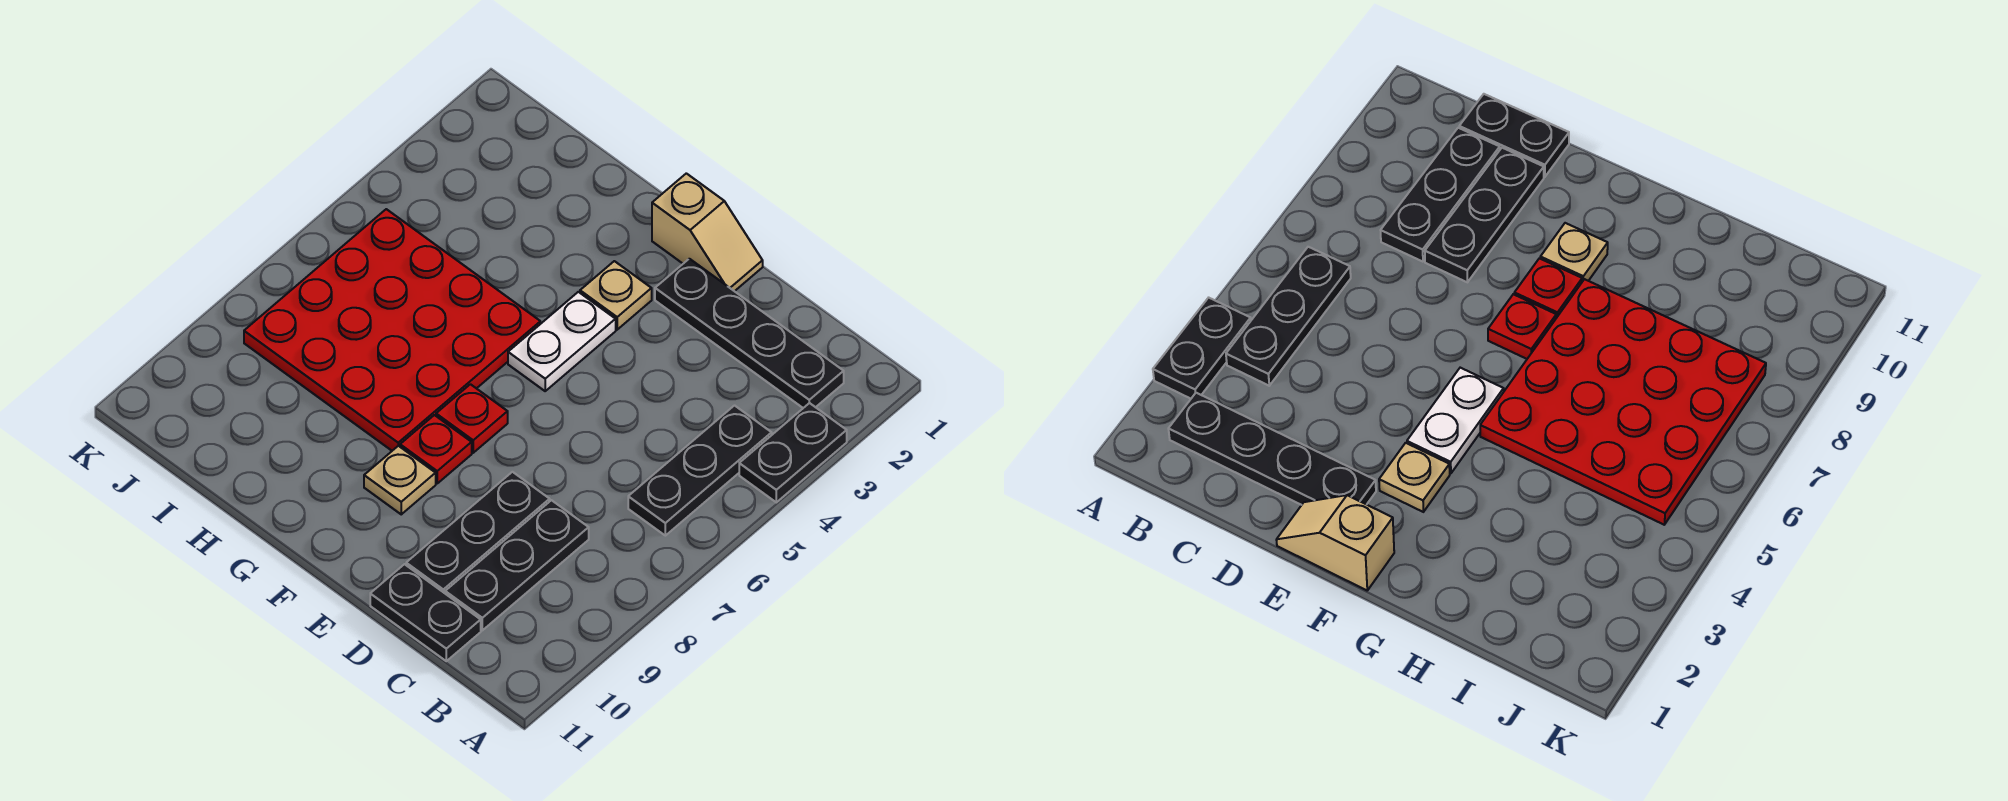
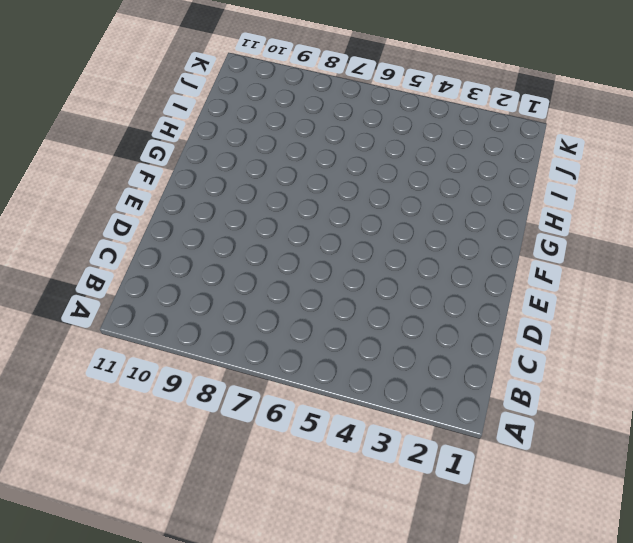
none -> black plate A3:A4 level 1
none -> black plate B2:E2 level 1
none -> black plate B4:B6 level 1

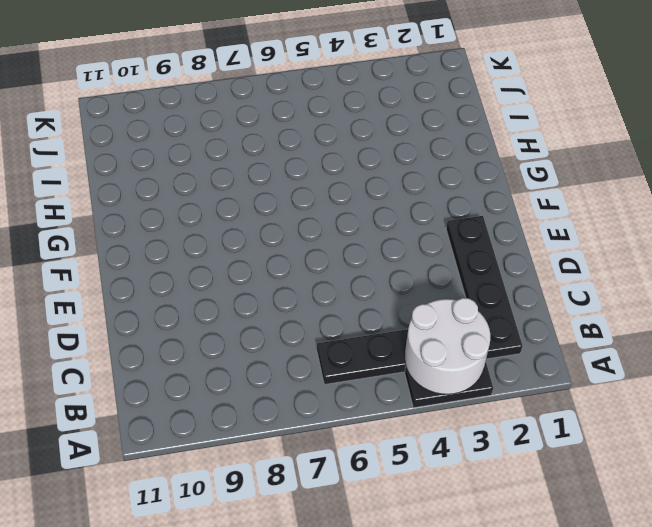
white round brick A3:B4 level 2 -> none
none -> black plate C8:C10 level 1
none -> black plate C11:D11 level 1
none -> black plate D8:D10 level 1

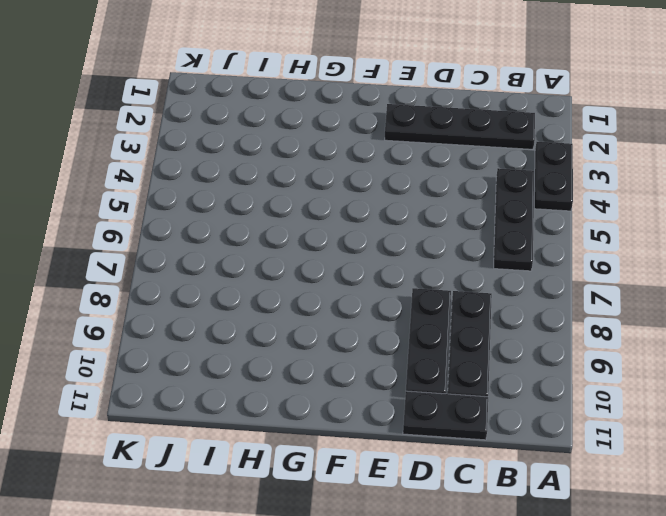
none -> tan slope E1:F1 level 1 top F
none -> tan plate F3 level 1
none -> white plate F4:F5 level 1

